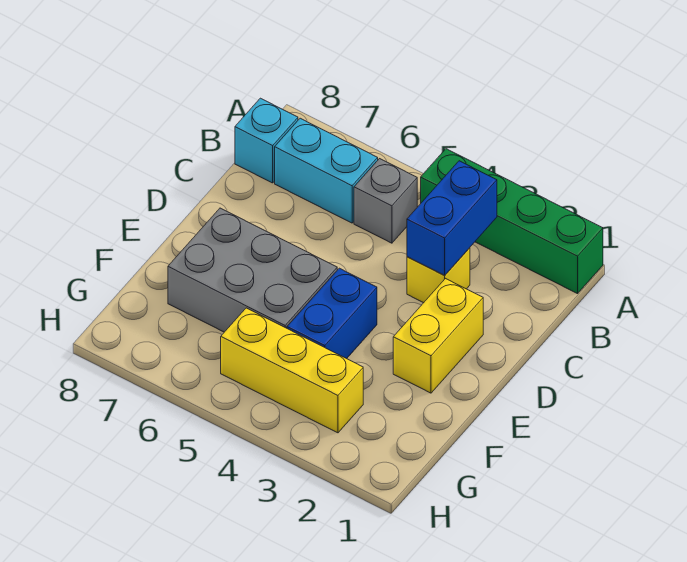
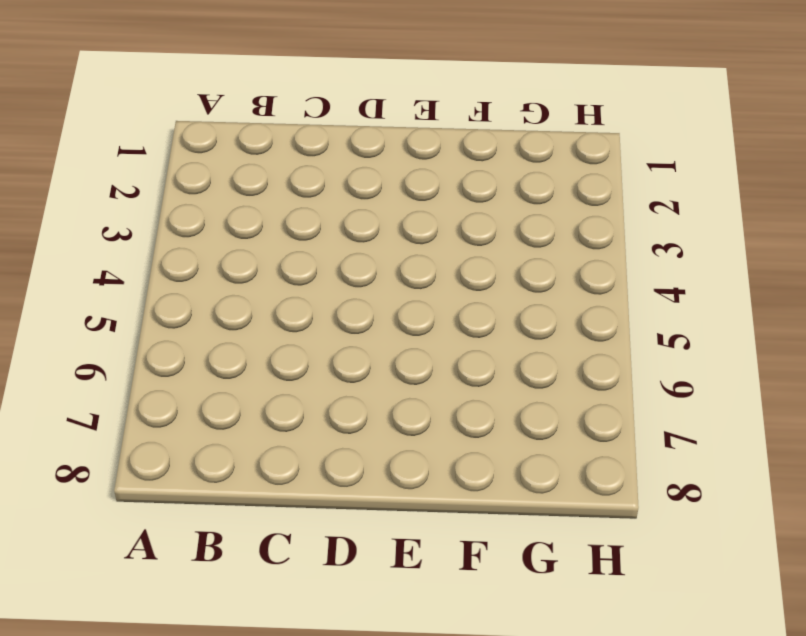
none -> green brick A1:A4 level 1
none -> grey brick B5 level 1

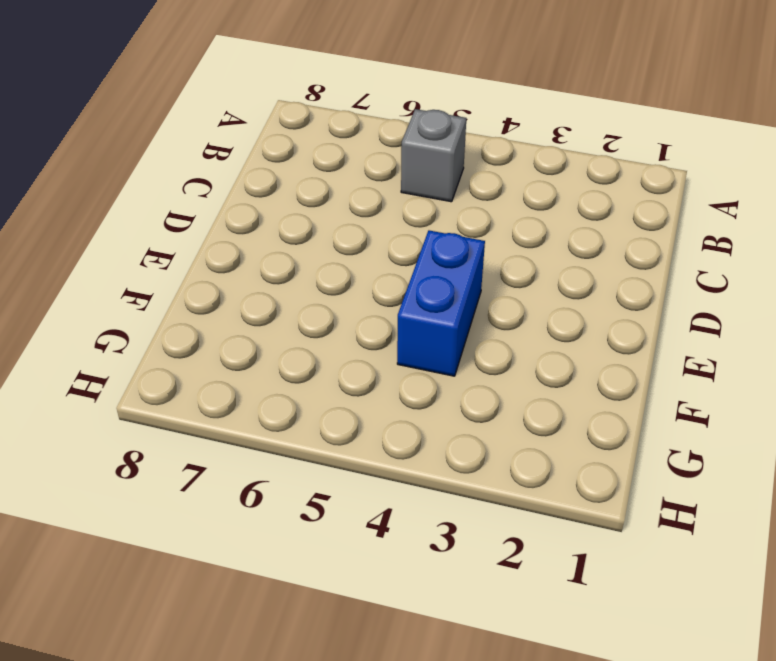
none -> green brick A1:A4 level 1
none -> cyan brick B6:B7 level 1

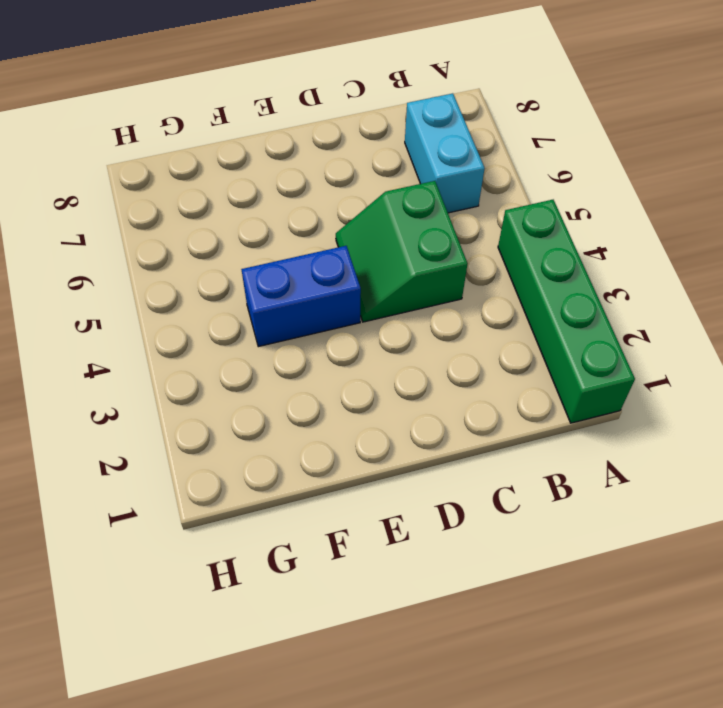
green slope C4:D5 level 1 top C -> none
none -> grey brick B5 level 1
none -> cyan brick B8 level 1

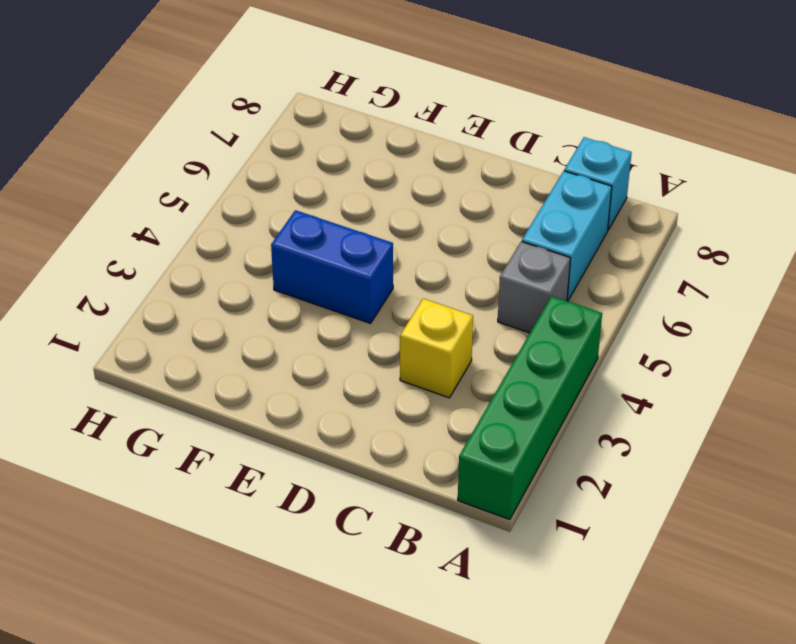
none -> yellow brick D2:E2 level 1
none -> grey brick E5:F7 level 1

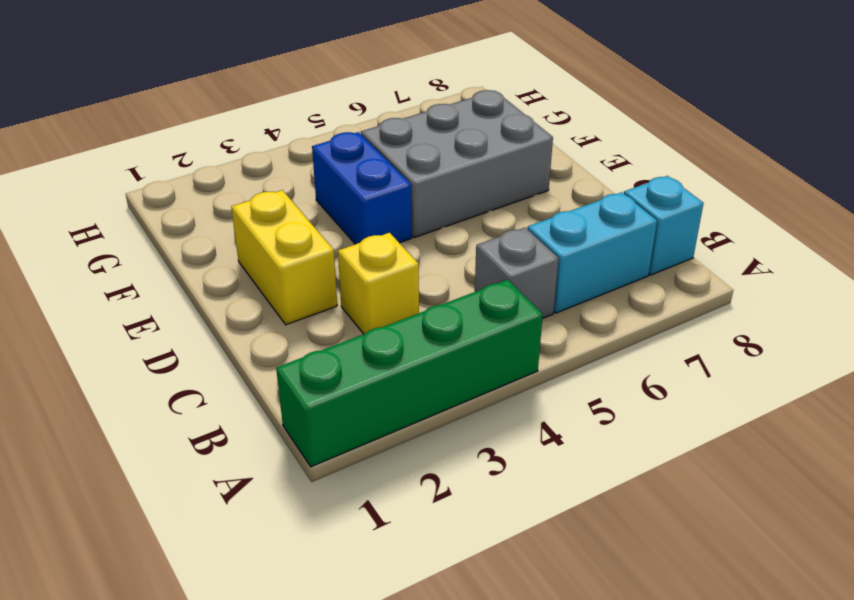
none -> yellow brick G3:G5 level 1
none -> blue brick B3:C3 level 2

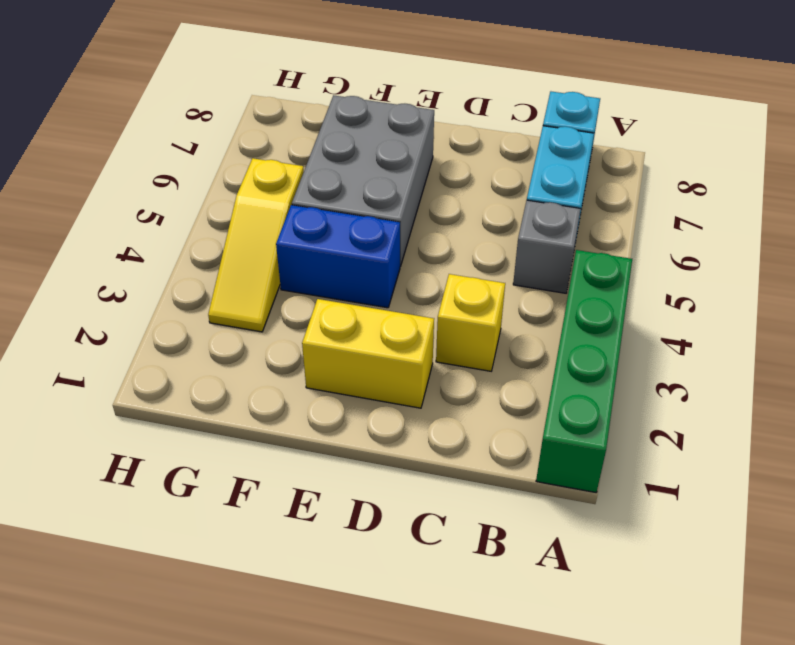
yellow slope G3:G5 level 1 top 5 -> yellow brick G3:G5 level 1
none -> blue brick B3:C3 level 2

